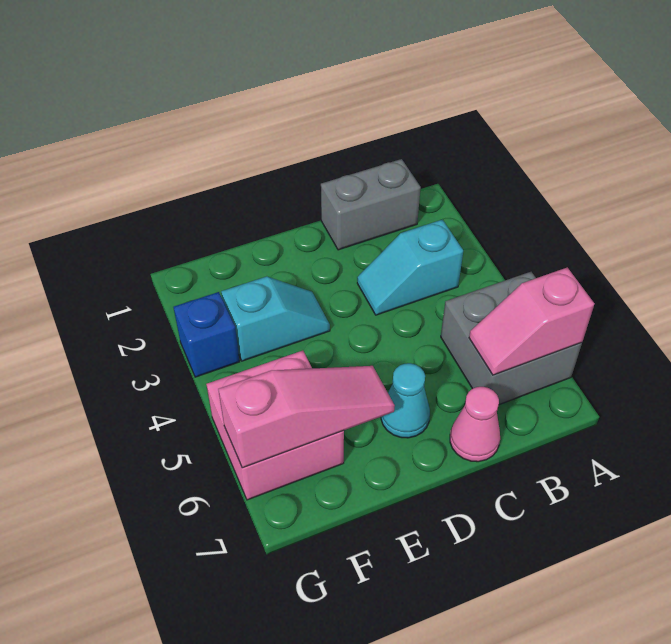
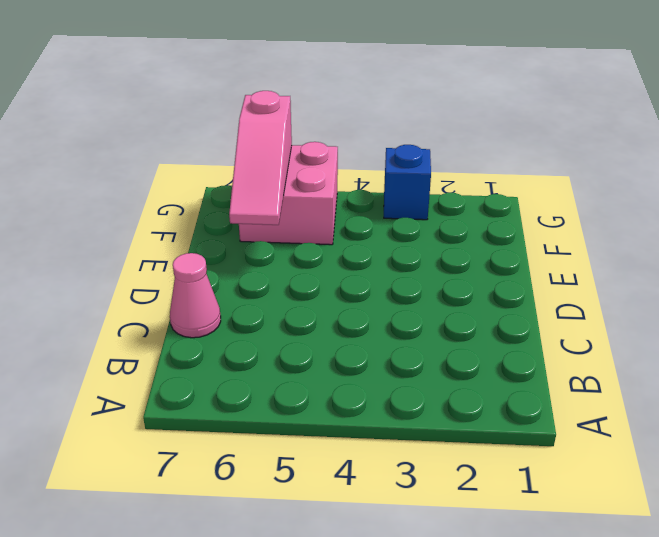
none -> grey brick A5:B6 level 1
none -> grey brick B1:C1 level 1

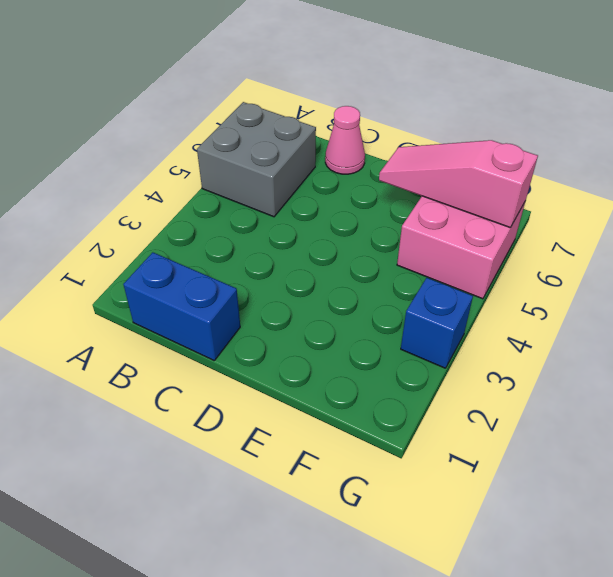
blue brick B1:C1 level 1 -> grey brick B1:C1 level 1
none -> cyan slope B3:C3 level 1 top B
none -> cyan cone D6 level 1

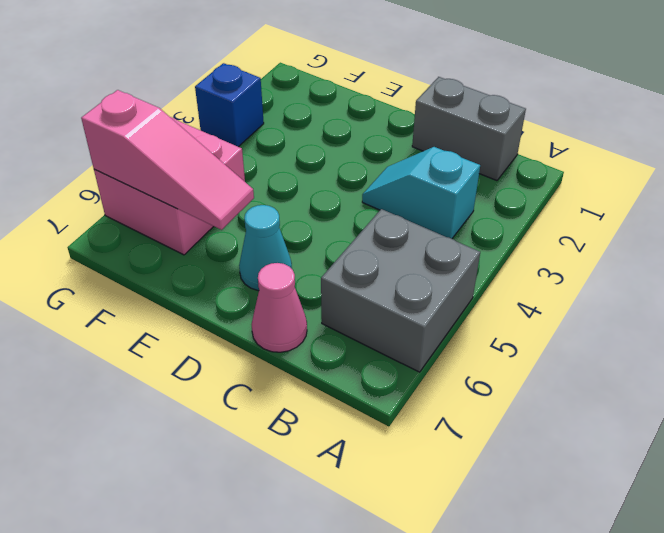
none -> cyan slope E3:F3 level 1 top F
none -> pink slope A6:B6 level 2 top A

